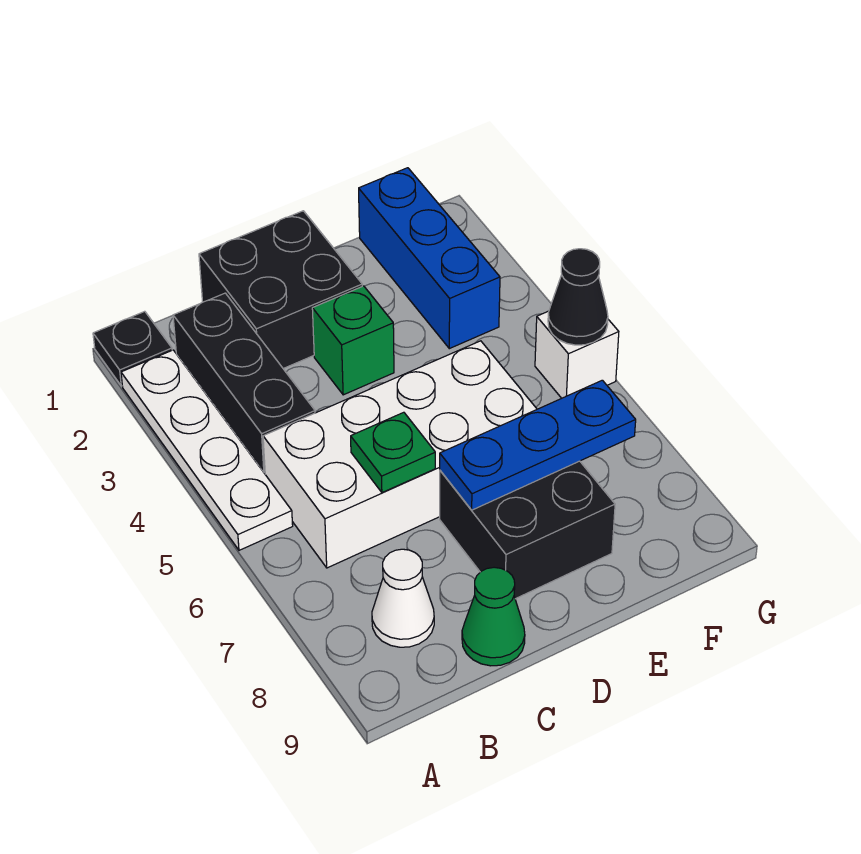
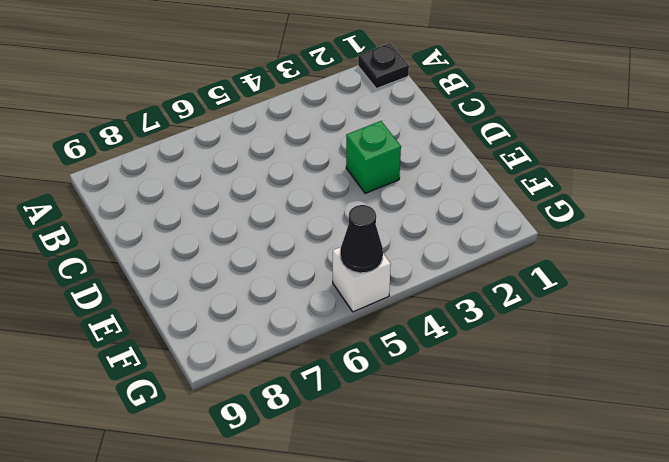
none -> white plate A2:A5 level 1
none -> black brick B2:B4 level 1
none -> white brick B5:E6 level 1

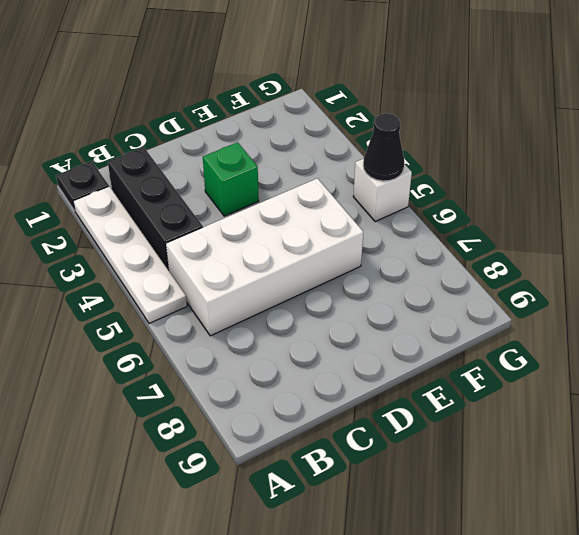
none -> white cone B8 level 1
none -> black brick C1:D2 level 1
none -> green cone C9 level 1

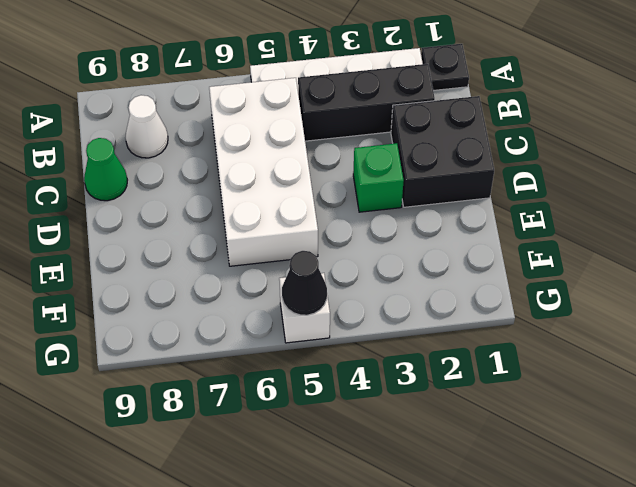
none -> black brick D7:E8 level 1
none -> blue brick F1:F3 level 1
none -> green plate C6 level 2

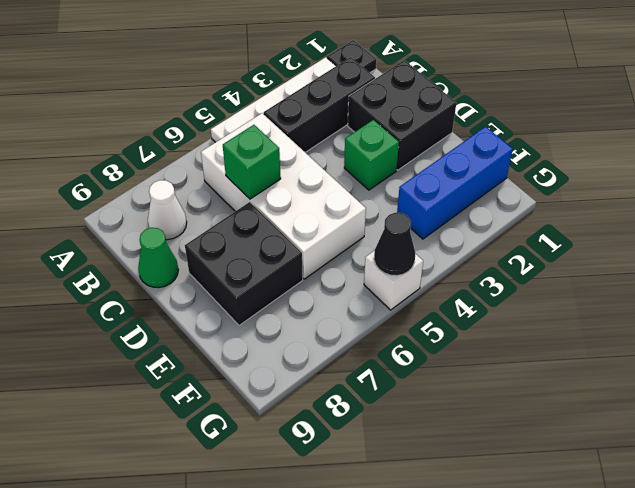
green brick C6 level 2 -> green plate C6 level 2
none -> blue plate D7:F7 level 2

